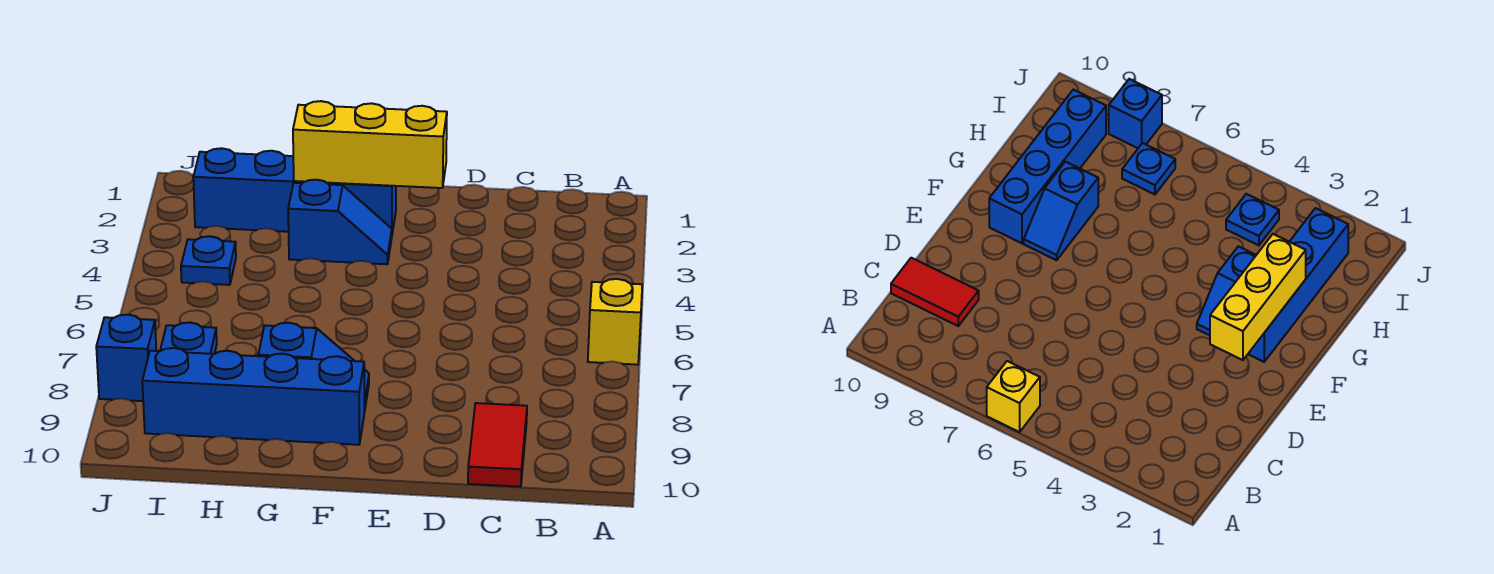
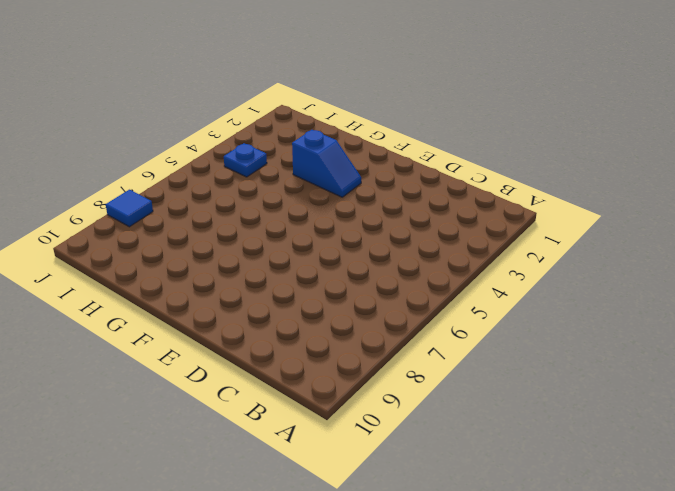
blue tile J8 level 1 -> blue brick J8 level 1
none -> yellow brick A6 level 1
none -> red tile C9:C10 level 1

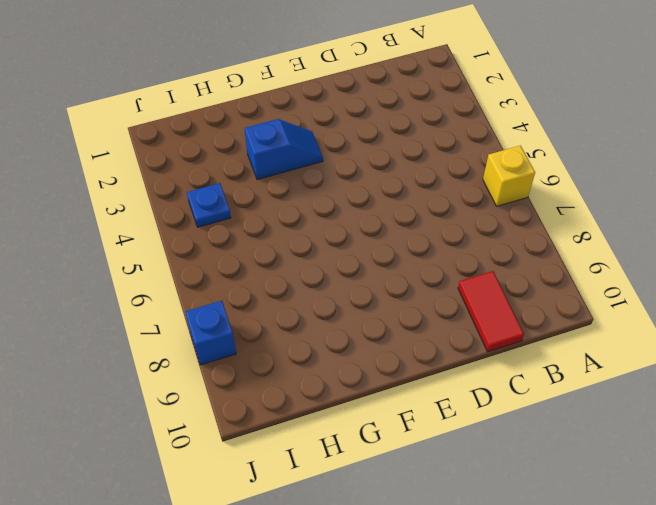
none -> blue brick F2:I2 level 1
none -> blue slope F8:G8 level 1 top G

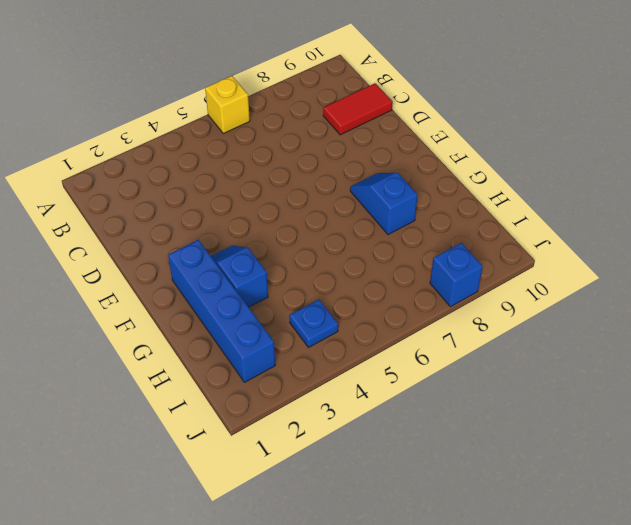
none -> blue brick F9:I9 level 1
none -> blue plate I7 level 1

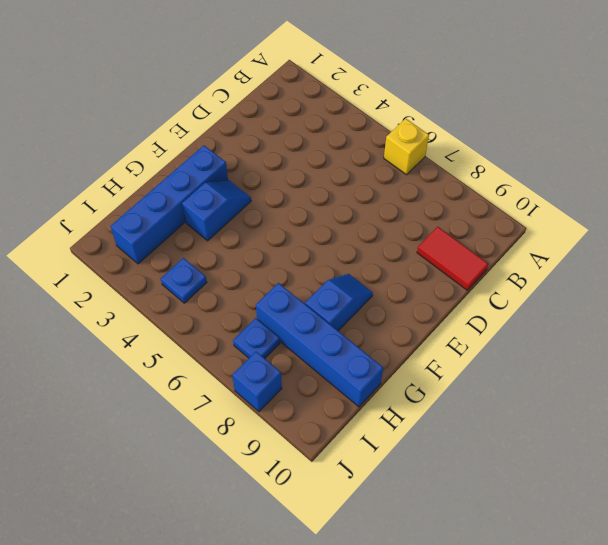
blue brick H7:H10 level 1 -> blue brick F9:I9 level 1
none -> yellow brick E2:G2 level 2

